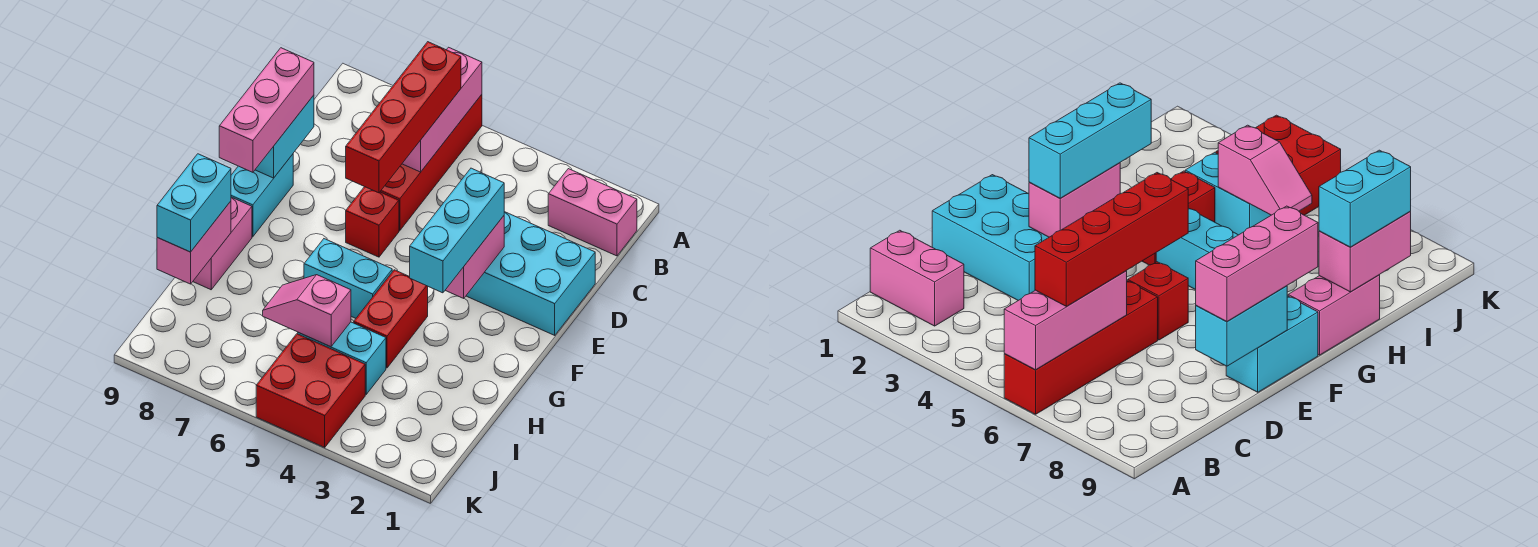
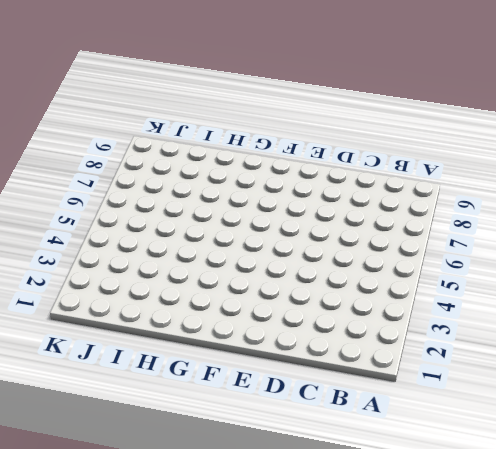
none -> red brick A6:D6 level 1
none -> pink brick B1:B2 level 1
none -> cyan brick D1:E3 level 1

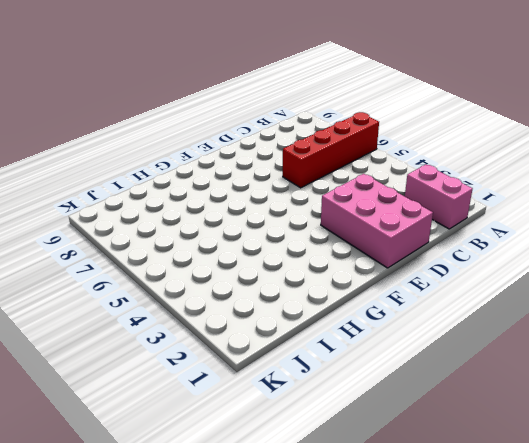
pink brick D1:E3 level 1 -> cyan brick D1:E3 level 1
none -> red brick E6 level 1
none -> cyan brick E9:F9 level 1
none -> red brick G4:H4 level 1

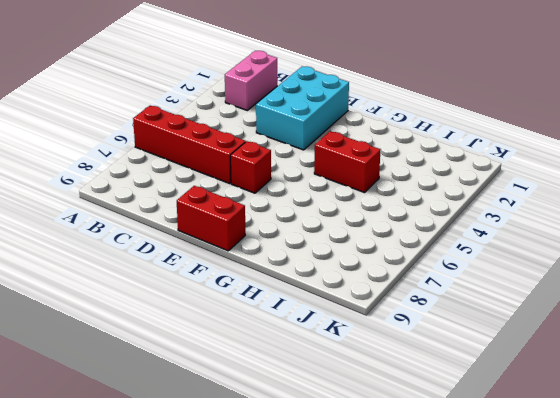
red brick E9:F9 level 1 -> cyan brick E9:F9 level 1
none -> cyan brick G5:G6 level 1
none -> pink brick G9:H9 level 1
none -> cyan brick I4:I5 level 1

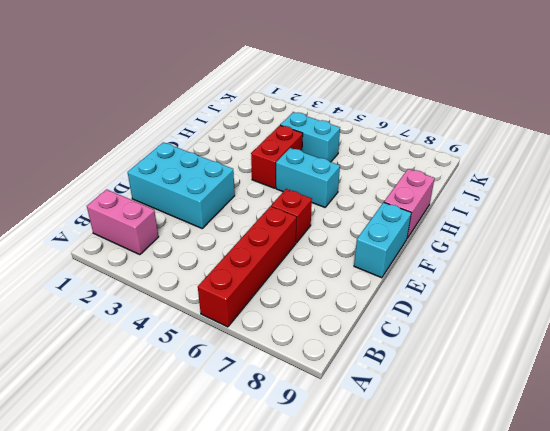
none -> red brick J4:K5 level 1
none -> pink brick A6:C6 level 2
none -> cyan brick D9:E9 level 2

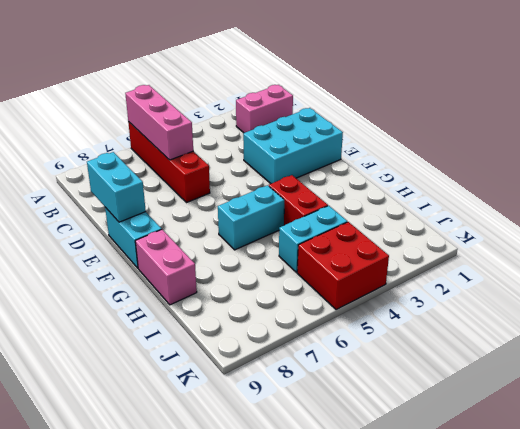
none -> red brick E6 level 1
none -> pink brick E3:F3 level 2
none -> pink brick H9:I9 level 2

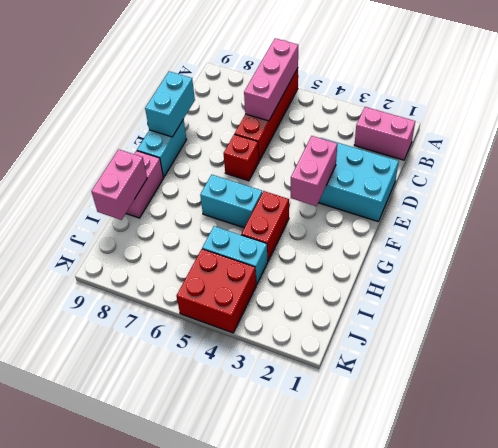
none -> pink slope I5:I6 level 2 top 5
none -> red brick B6:E6 level 3
none -> pink brick D9:F9 level 3

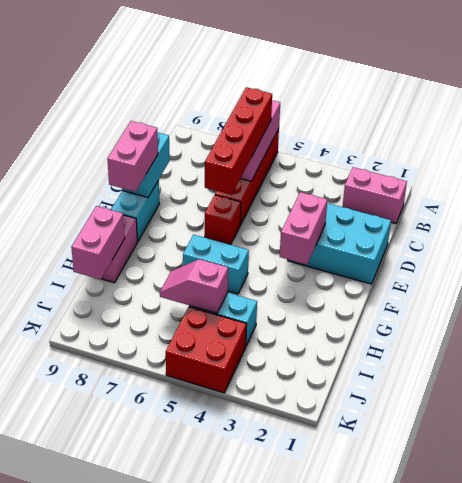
pink brick E9:F9 level 3 -> pink brick D9:F9 level 3
none -> red brick G4:H4 level 1
none -> cyan brick E3:G3 level 3
none -> cyan brick H9:I9 level 3

